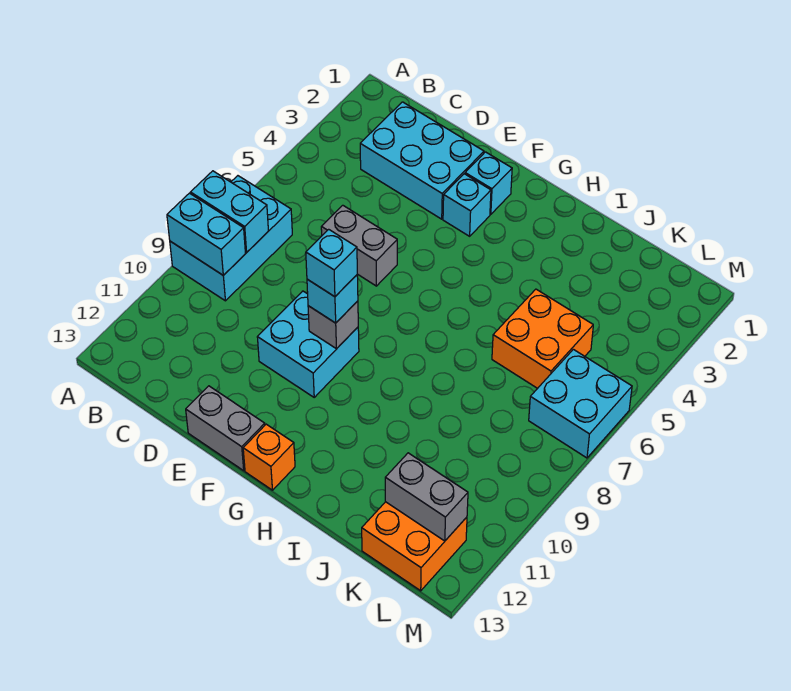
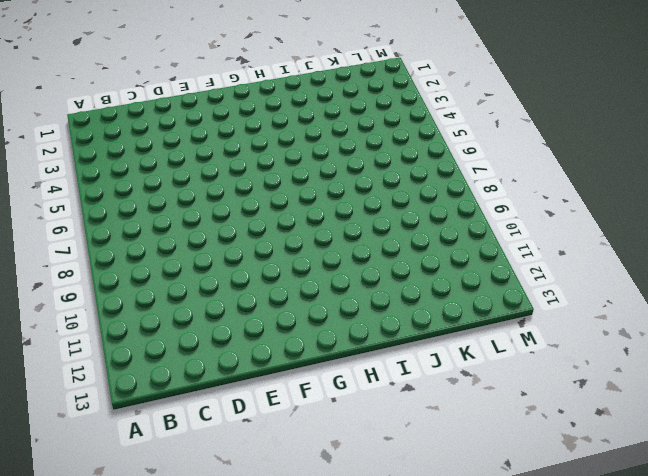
none -> cyan brick A7:B9 level 1
none -> cyan brick C2:E3 level 1
none -> grey brick D6:E6 level 1

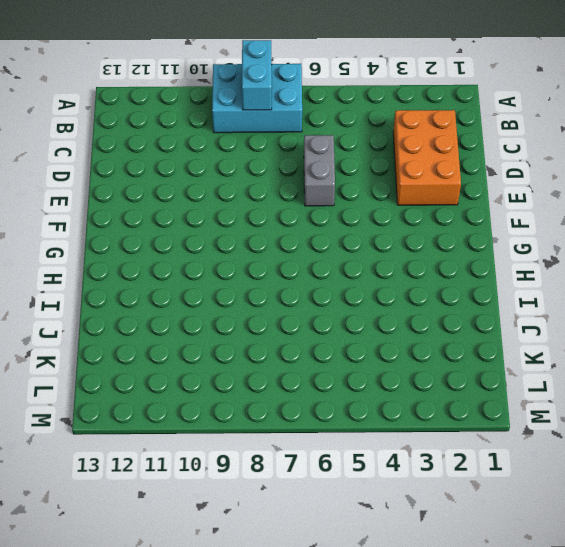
orange brick C2:E3 level 1 -> cyan brick C2:E3 level 1
none -> cyan brick E9:F10 level 1
none -> grey brick E13:F13 level 1
none -> cyan brick F2 level 1

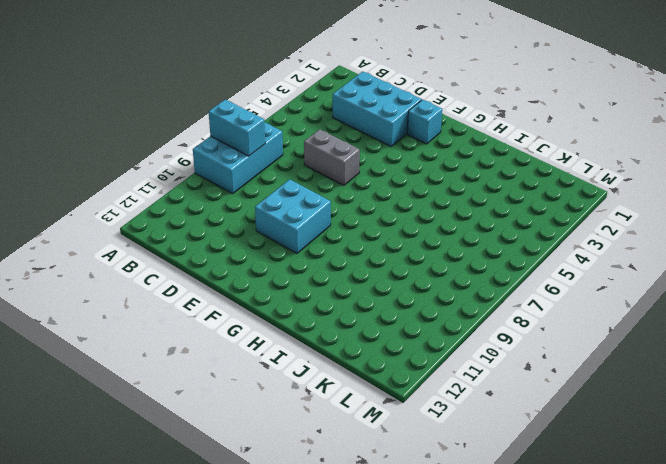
none -> grey brick E13:F13 level 1
none -> cyan brick F3 level 1
none -> orange brick G13 level 1

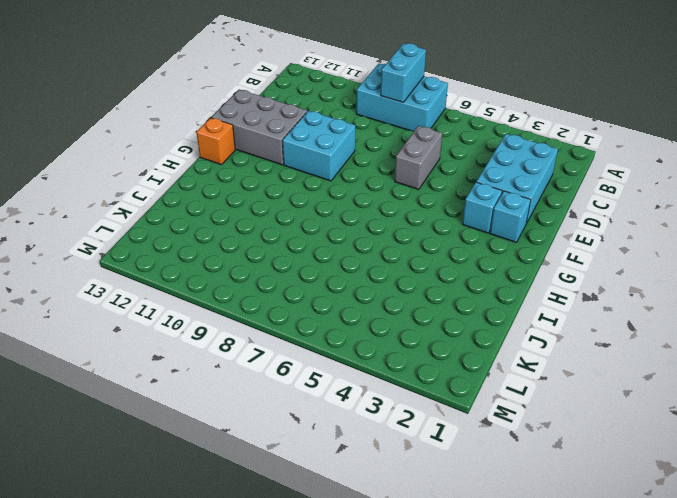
grey brick E11:F13 level 1 -> grey brick E13:F13 level 1
none -> orange brick J5:K6 level 1
none -> orange brick K12:L13 level 1
none -> cyan brick L6:M7 level 1

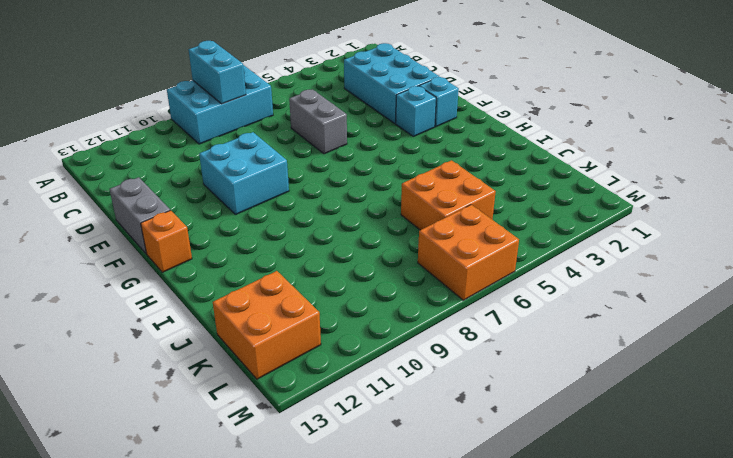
orange brick L6:M7 level 1 -> cyan brick L6:M7 level 1
none -> cyan brick A9:B9 level 2
none -> grey brick F9 level 2
none -> grey brick K12:L12 level 2

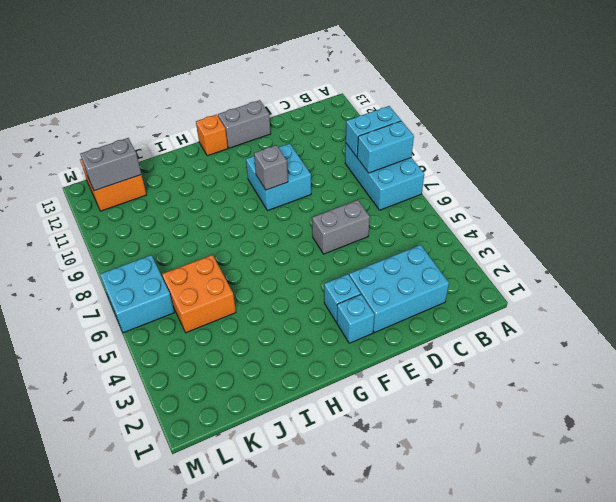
none -> cyan brick F9 level 3
none -> cyan brick F9 level 4

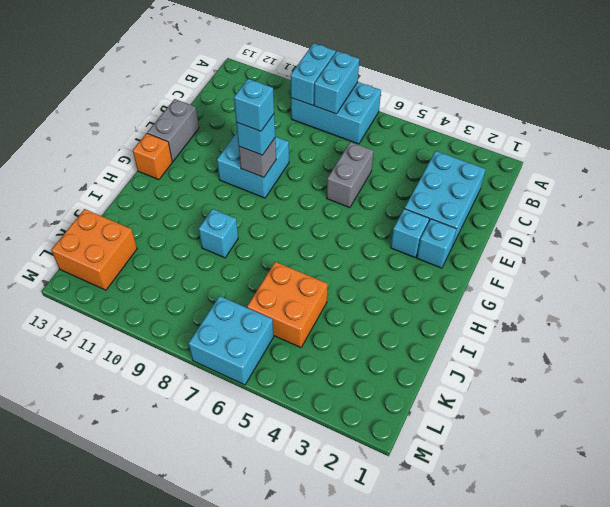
cyan brick I9 level 1 -> none
none -> grey brick K12:L12 level 2

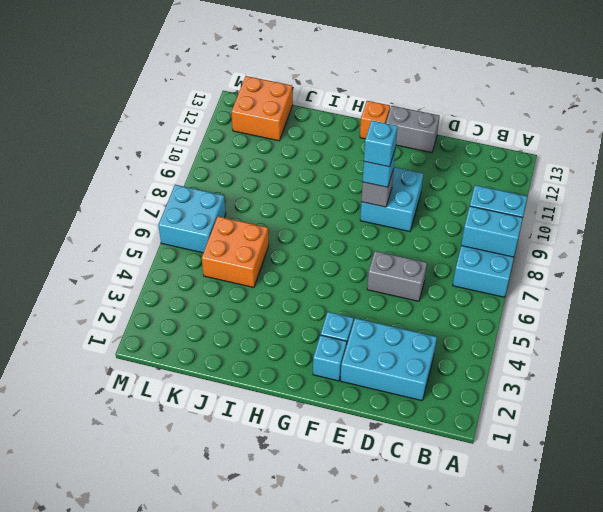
none -> grey brick K12:L12 level 2

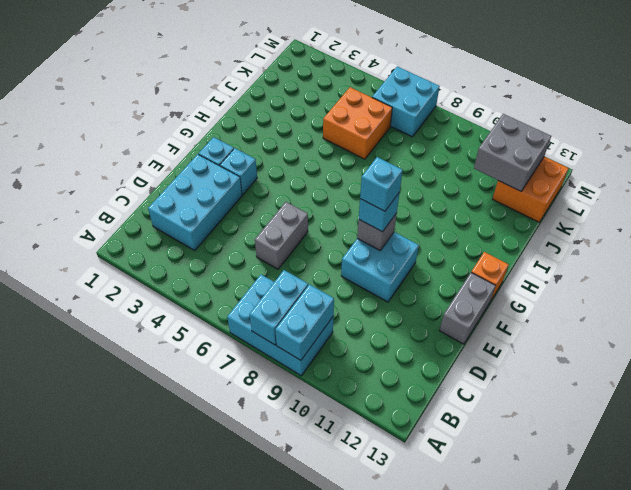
grey brick K11:L12 level 2 -> grey brick K12:L12 level 2

